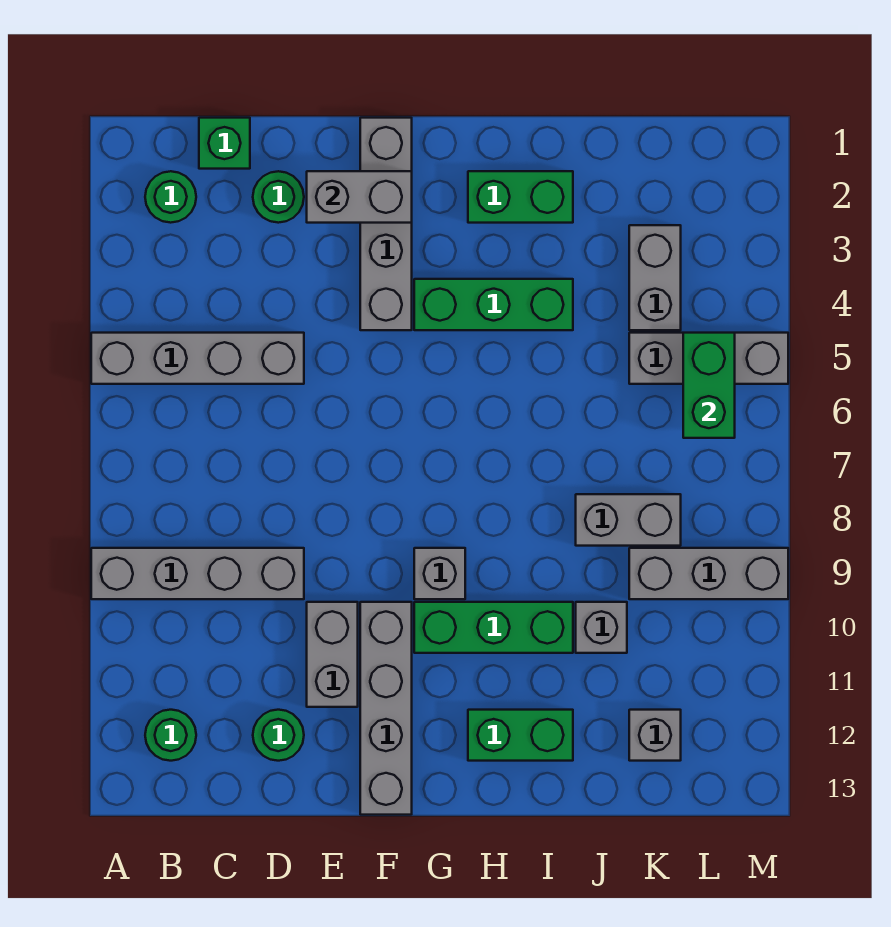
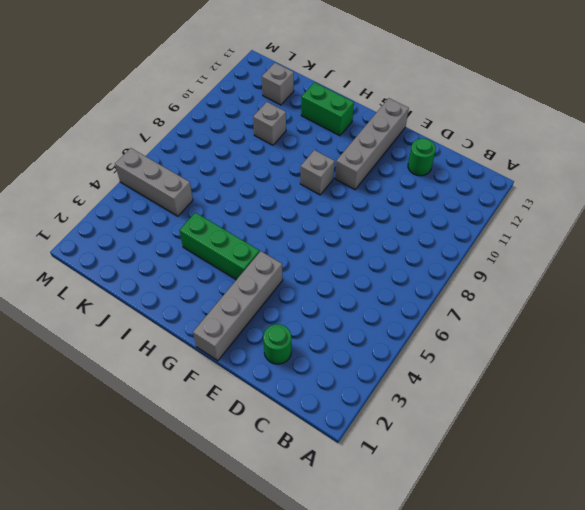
none -> grey brick A5:D5 level 1
none -> grey brick A9:D9 level 1
none -> green round brick B2 level 1

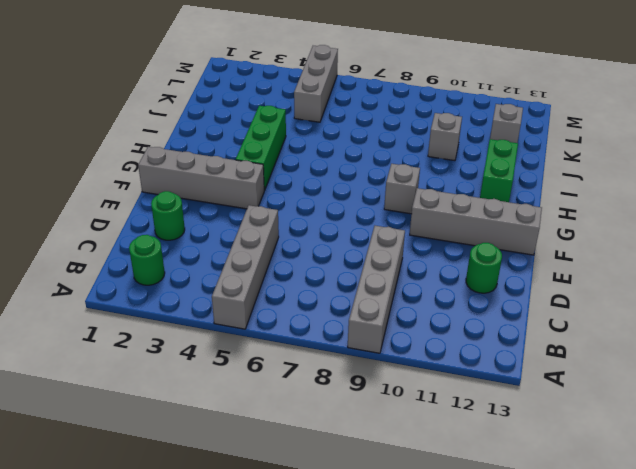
none -> green round brick B12 level 1
none -> green brick C1 level 1
none -> grey brick E10:E11 level 1

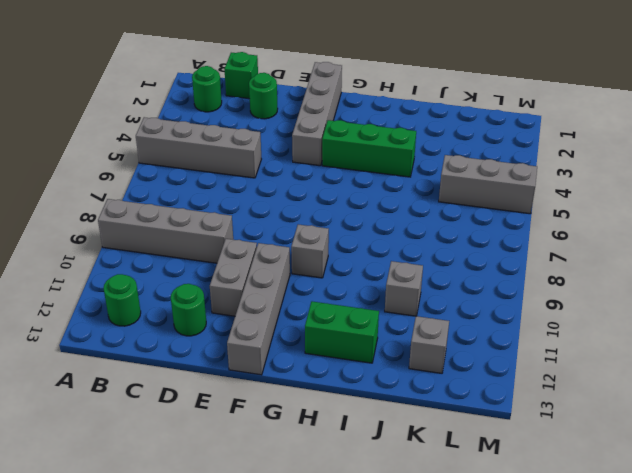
none -> green brick G10:I10 level 1
none -> green brick H2:I2 level 1
none -> grey brick J8:K8 level 1

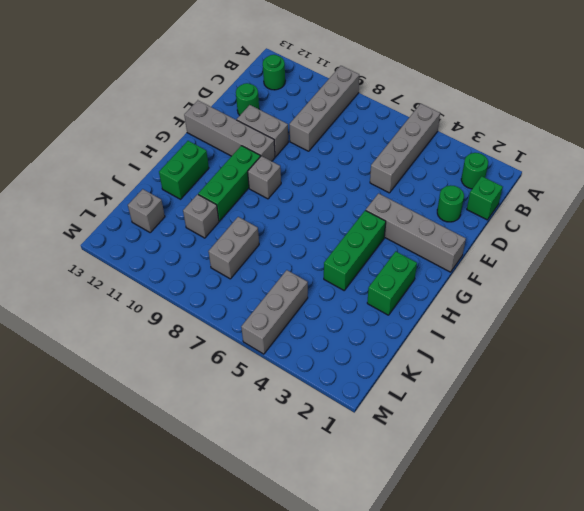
none -> grey brick K3:K4 level 1
none -> grey brick K9:M9 level 1
none -> grey brick E2:F2 level 2

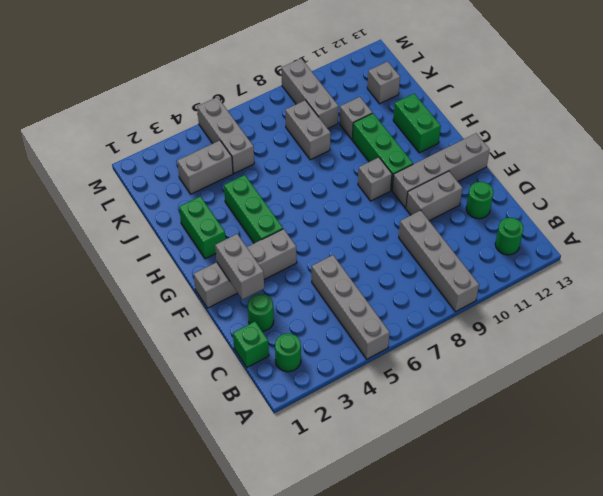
none -> green brick L5:L6 level 2

